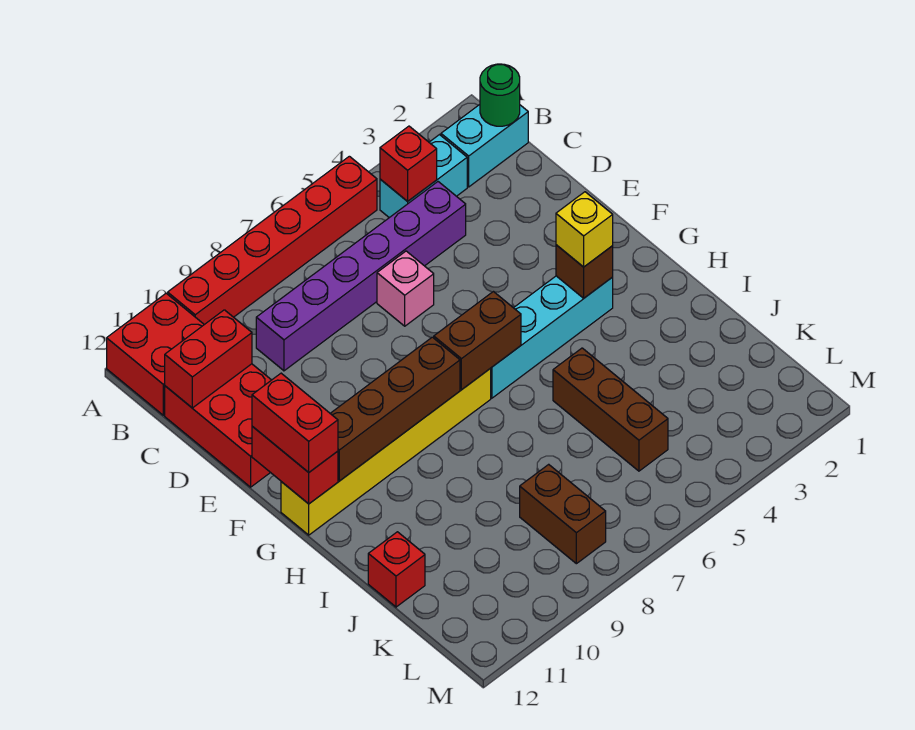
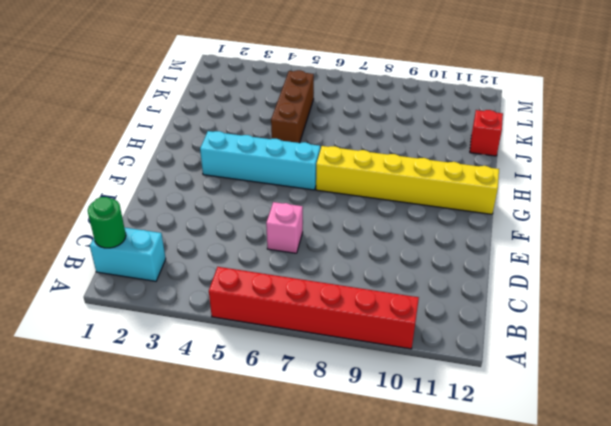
none -> red brick A11:B12 level 1
none -> cyan brick B3:B4 level 1
none -> purple brick C4:C9 level 1

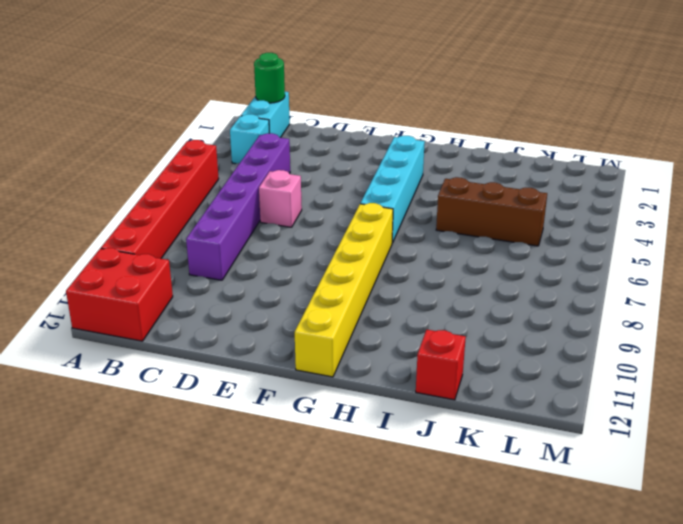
cyan brick B3 level 1 -> cyan brick B3:B4 level 1
none -> red brick C11:E12 level 1
none -> brown brick K8:L8 level 1
none -> red brick B4 level 2

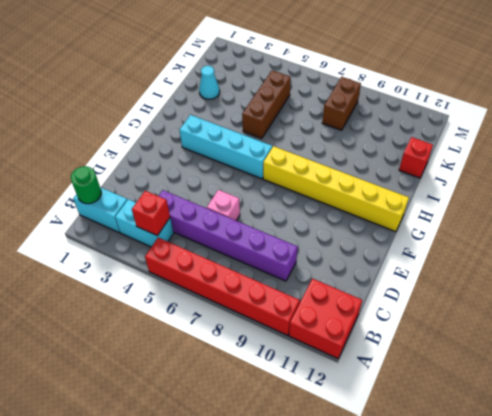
cyan cone J2 level 1 -> none
none -> red brick C11:E12 level 1
none -> red brick C11:C12 level 2
none -> red brick F12:G12 level 2

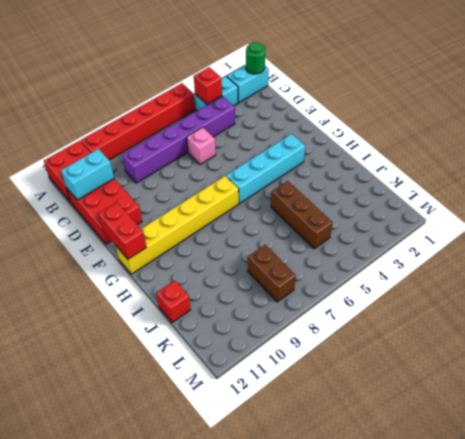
cyan brick C11:C12 level 2 -> red brick C11:C12 level 2
none -> brown brick G3 level 2
none -> brown brick G6:G7 level 2
none -> brown brick G8:G11 level 2

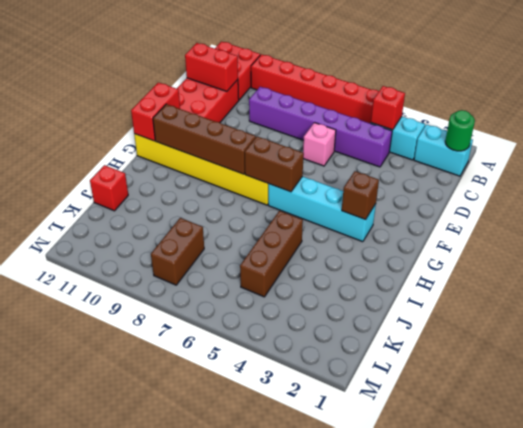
none -> red brick F12:G12 level 3
none -> yellow brick G3 level 3

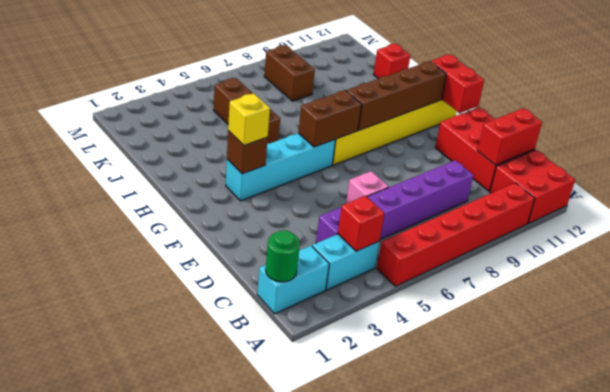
none -> red brick F12:G12 level 3

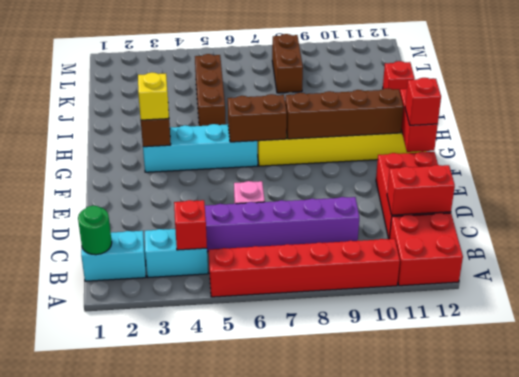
red brick F12 level 3 -> red brick F12:G12 level 3

